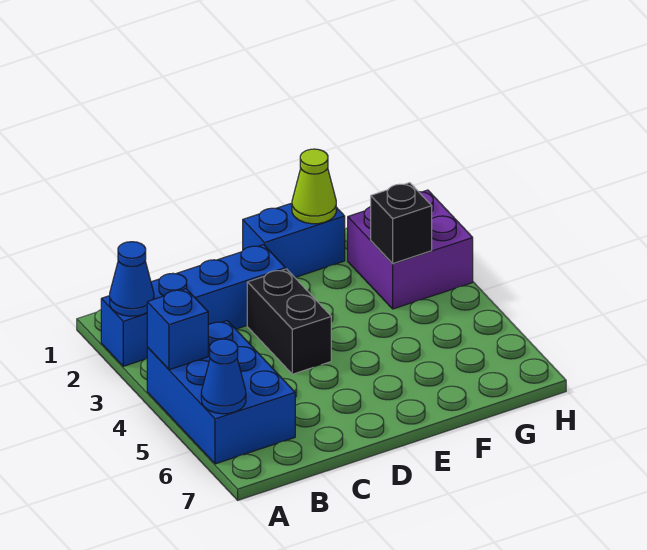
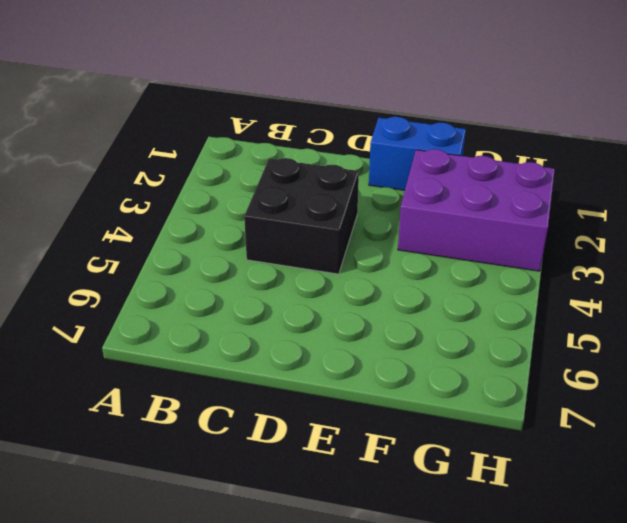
black brick C3:D4 level 1 -> black brick D3:D4 level 1
purple brick F2:H3 level 1 -> purple brick G2:H3 level 1
none -> blue brick A2:D2 level 1
none -> blue brick A4:B6 level 1

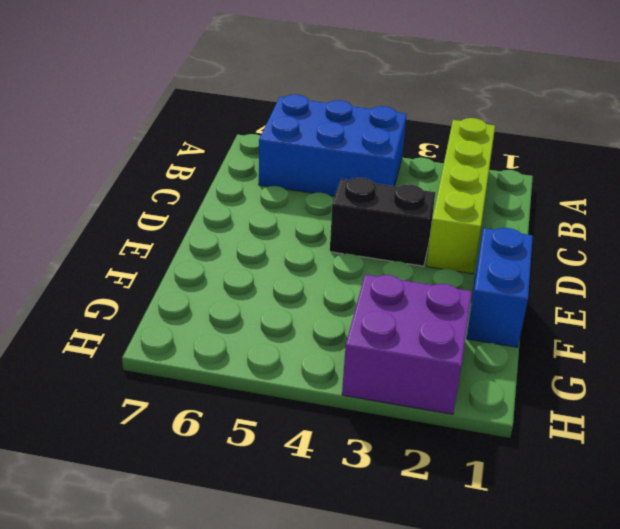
lime brick A2:D2 level 1 -> blue brick A2:D2 level 1
none -> blue cone A2 level 2
none -> blue brick A4 level 2

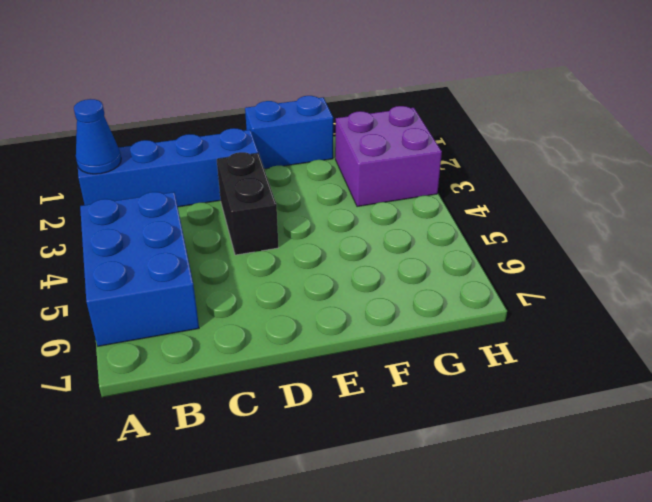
none -> blue brick A4 level 2
none -> blue cone A6 level 2

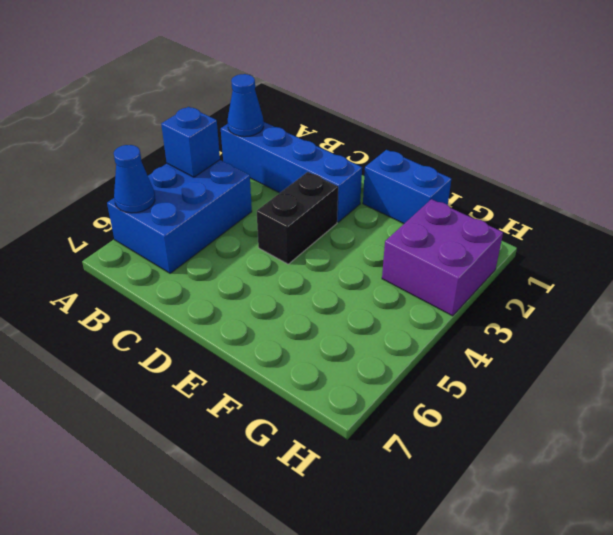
none -> lime cone F1 level 2
none -> black brick G3 level 2

